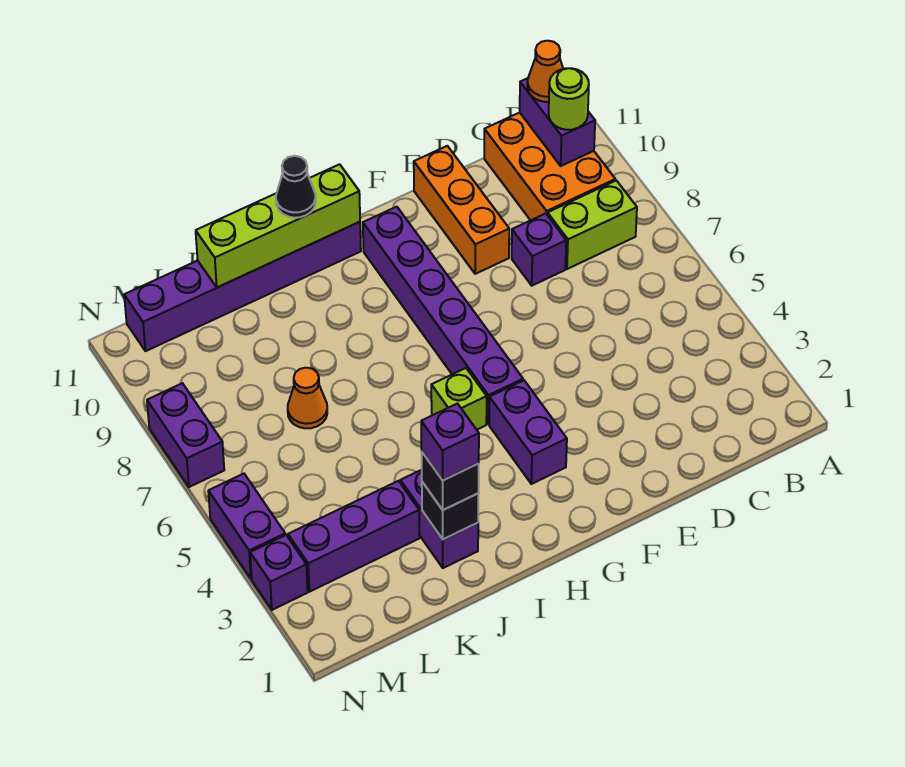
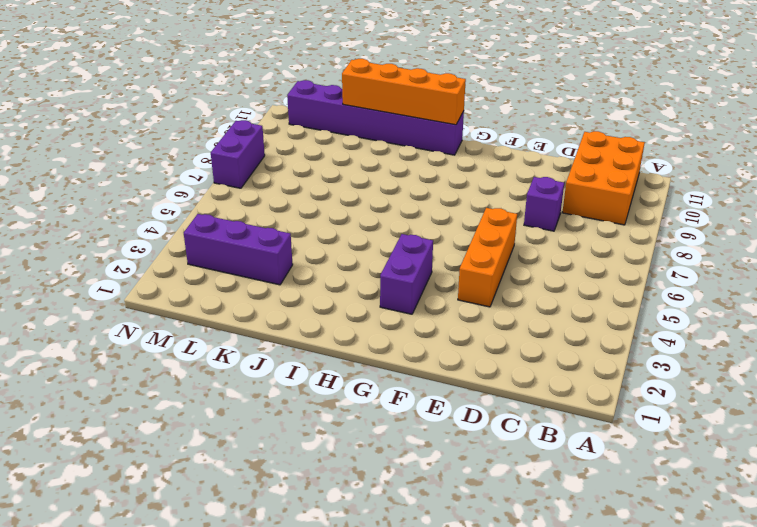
orange brick E4:E6 level 1 -> orange brick E9:E11 level 1
orange brick H11:K11 level 2 -> lime brick H11:K11 level 2
none -> lime brick B8:C8 level 1
none -> purple brick G5:G10 level 1
none -> lime brick H5 level 1

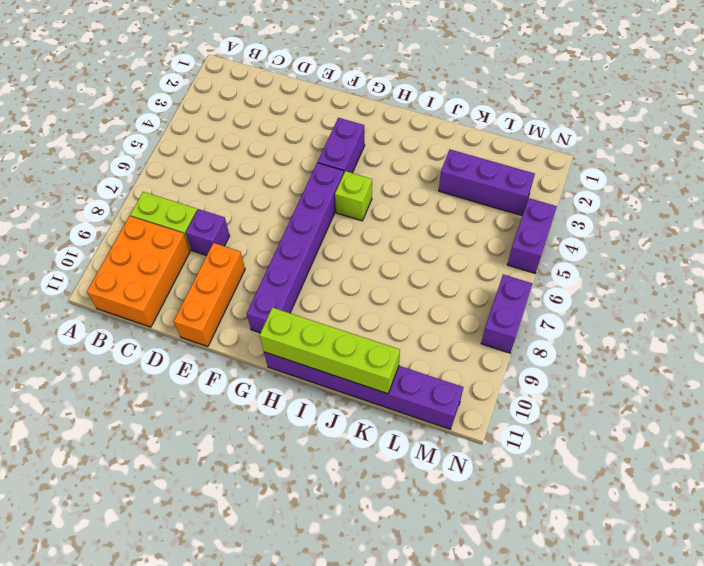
none -> purple brick J2:J3 level 1
none -> orange cone K7 level 1
none -> purple brick N3 level 1

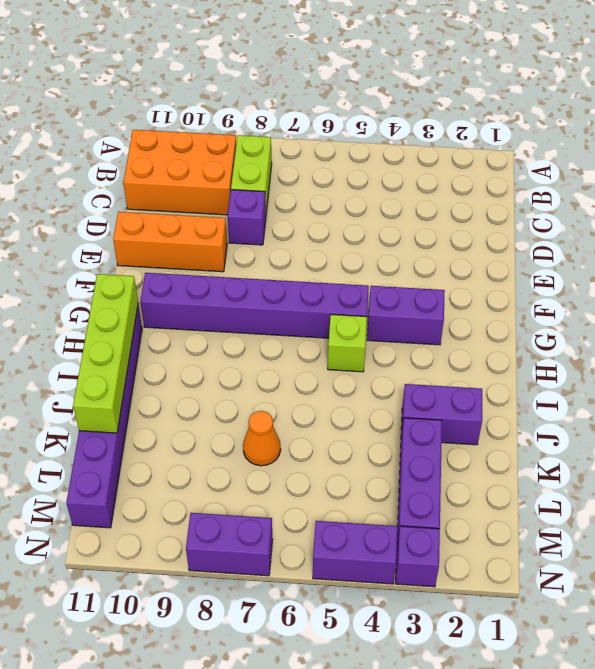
none -> purple brick B10:B11 level 2
none -> black brick J2 level 2
none -> lime round brick B10 level 3

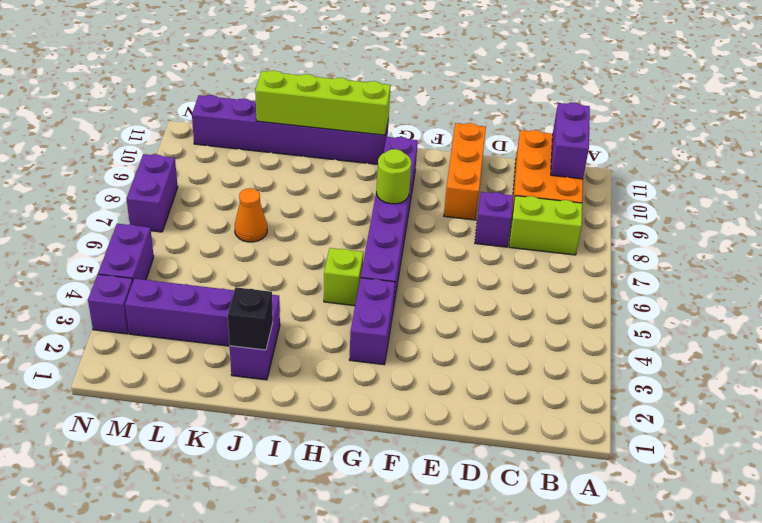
lime round brick G8 level 2 -> lime round brick B10 level 3
none -> orange cone B11 level 3
none -> black cone I11 level 3
none -> black brick J2 level 3

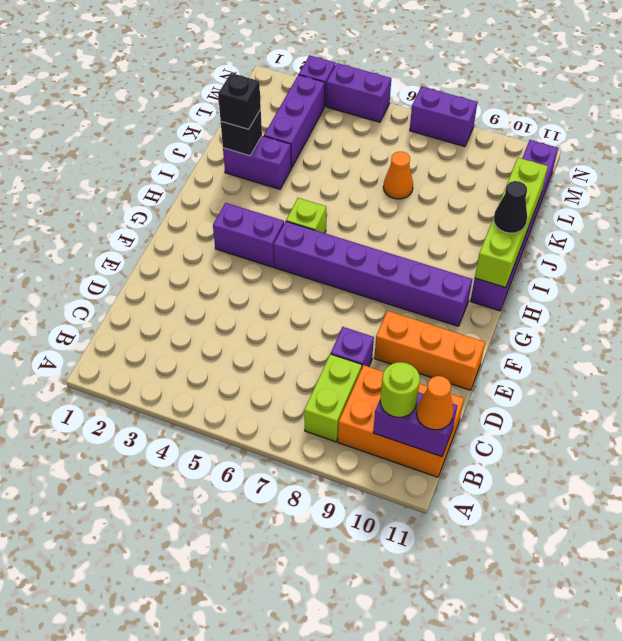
none -> purple brick J2 level 4

